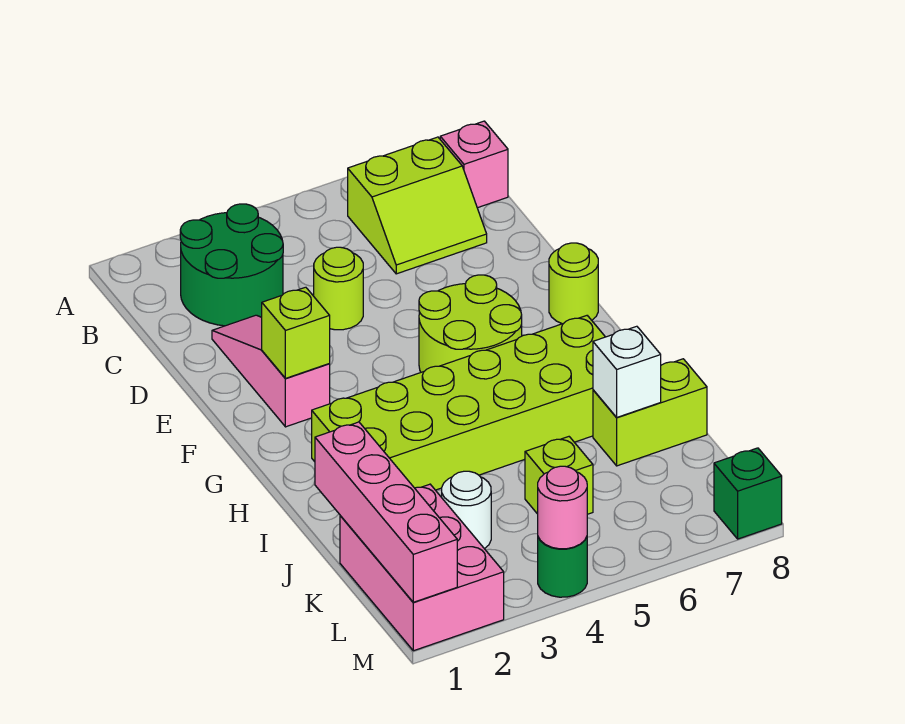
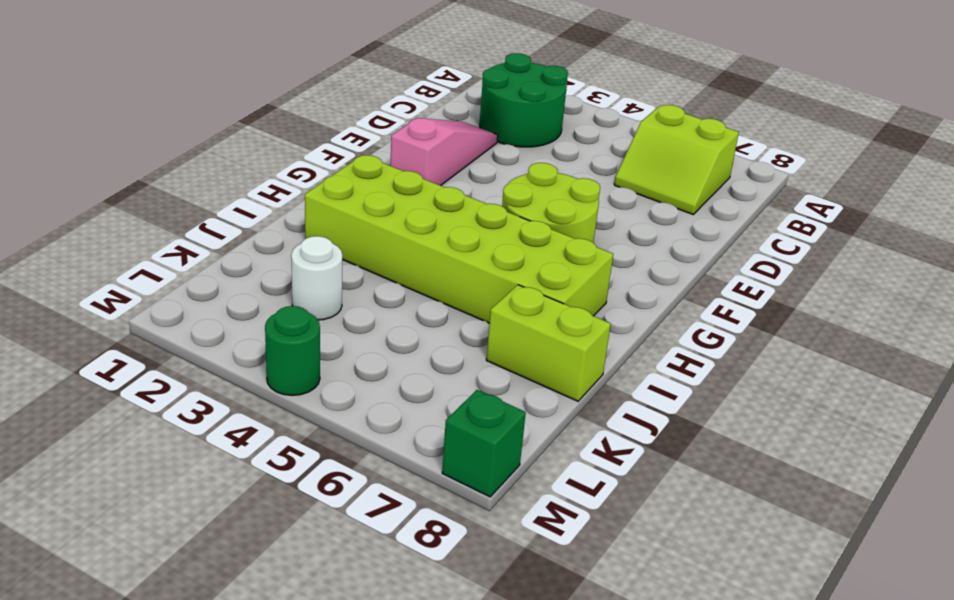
none -> pink brick B8 level 1
none -> lime round brick D4 level 1
none -> lime round brick F8 level 1

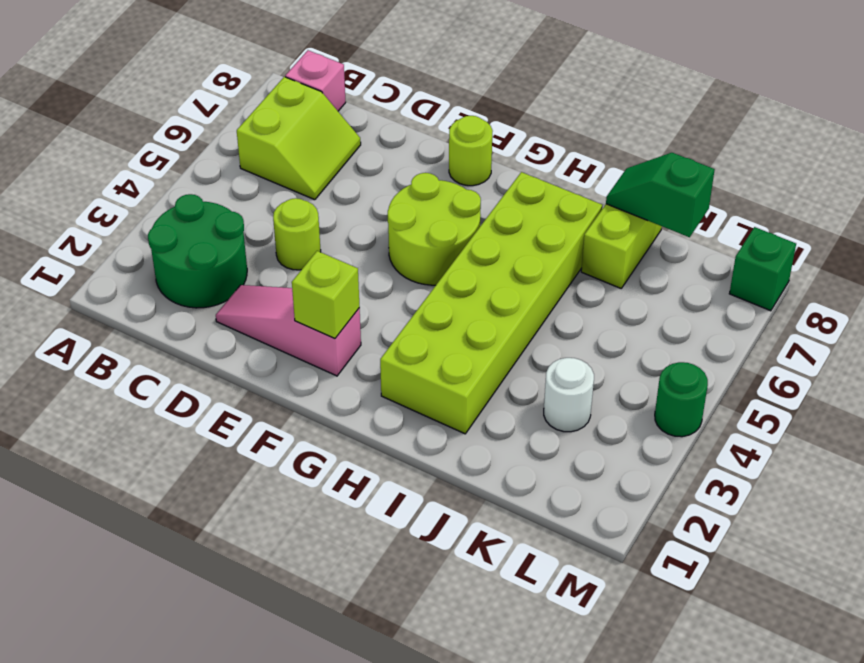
green slope J8:K8 level 2 top K -> none
none -> pink brick K1:M2 level 1
none -> lime brick K5 level 1
none -> pink brick J1:M1 level 2

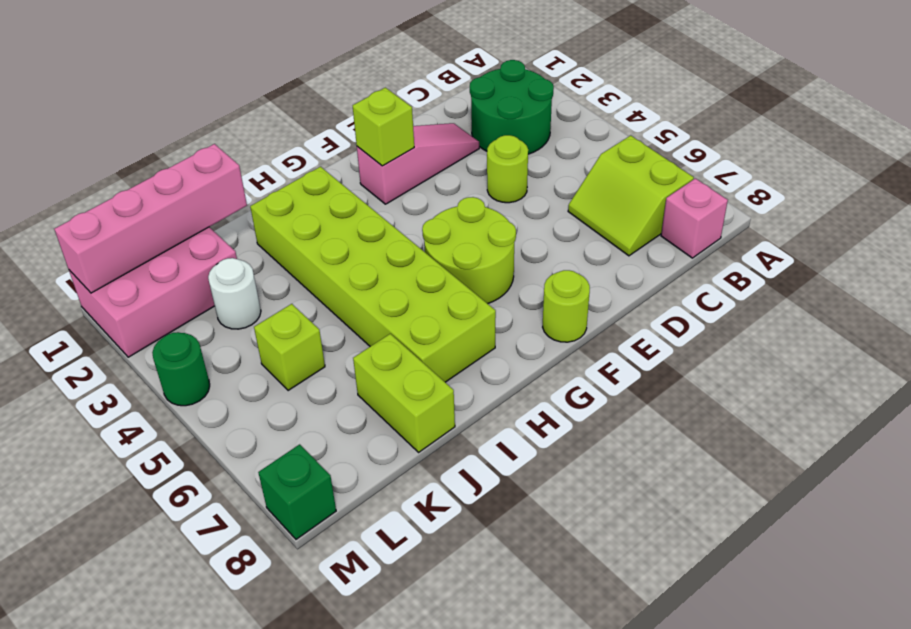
none -> white brick J7 level 2
none -> pink round brick M4 level 2

